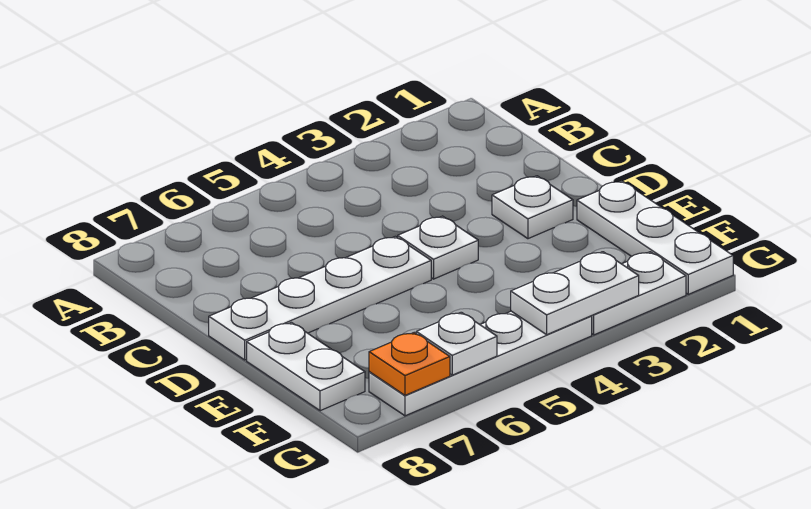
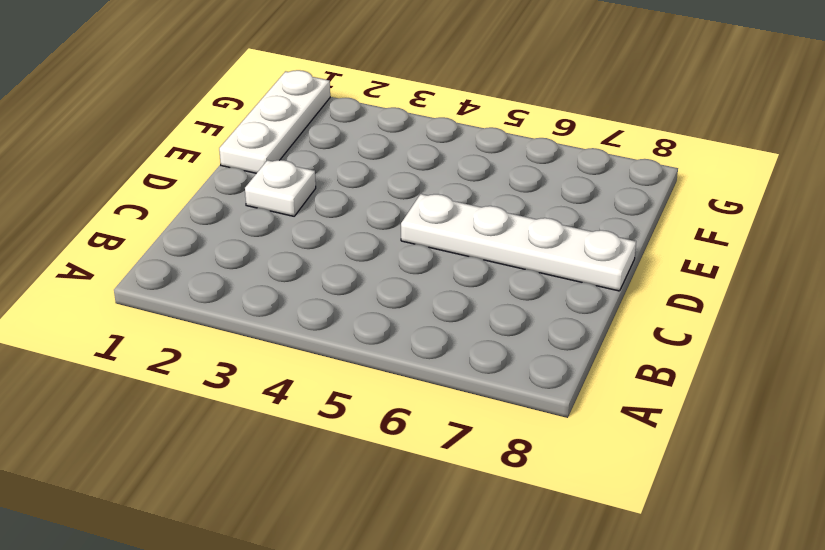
none -> white plate D4 level 1
none -> white plate E8:F8 level 1

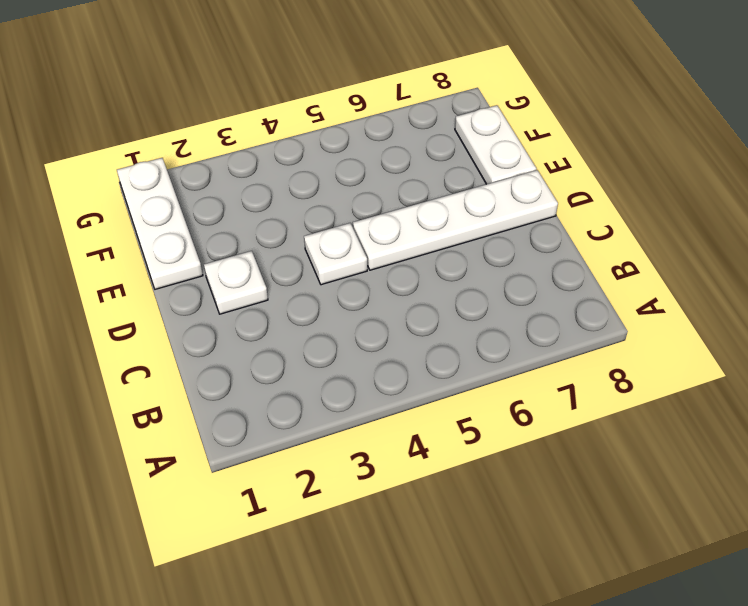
none -> white plate G2:G3 level 1
none -> white plate G4:G7 level 1

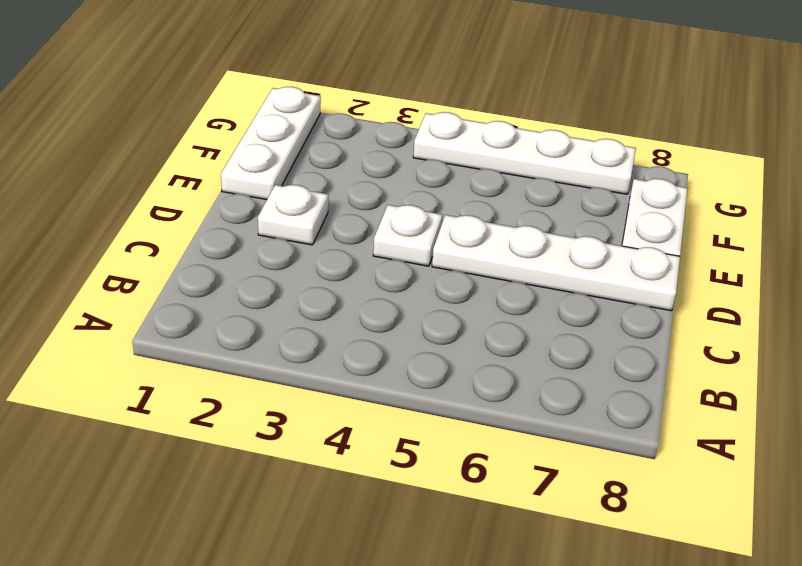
none -> white plate G2:G3 level 1
none -> white plate G3:G4 level 2

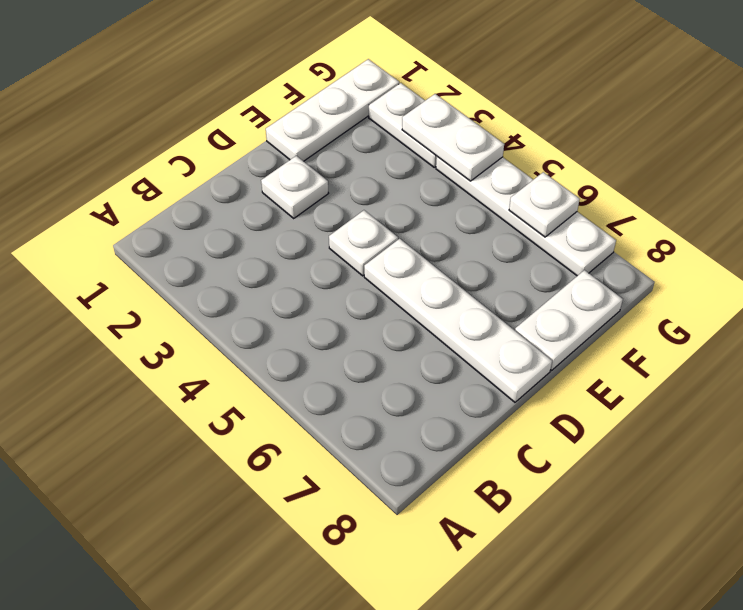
none -> orange plate G7 level 2

